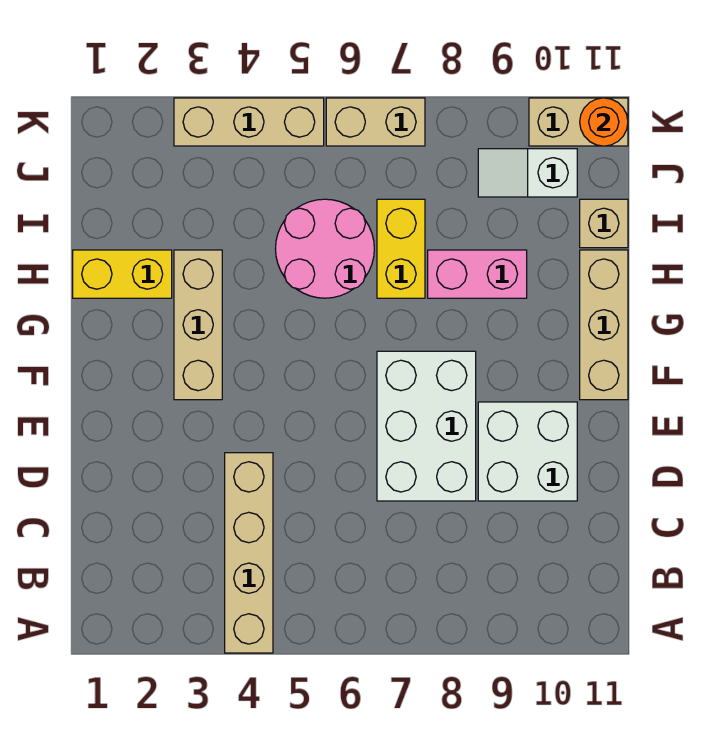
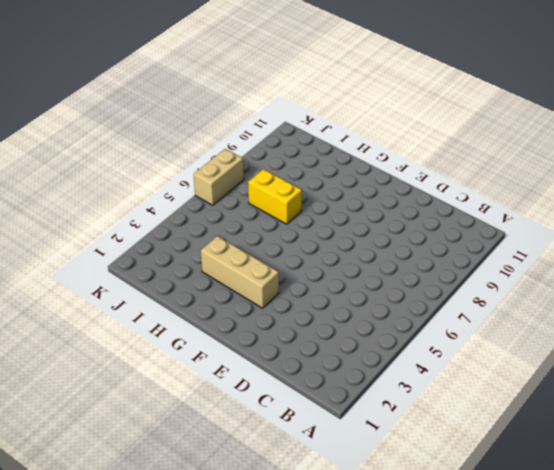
none -> tan brick A4:D4 level 1
none -> white brick D7:F8 level 1
none -> white brick D9:E10 level 1

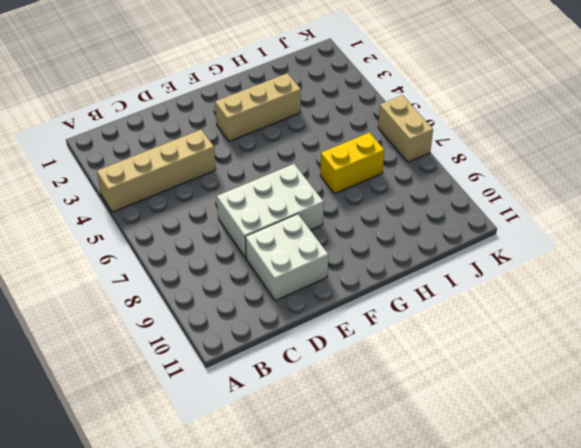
none -> tan brick F11:H11 level 1
none -> yellow brick H1:H2 level 1
none -> pink round brick H5:I6 level 1

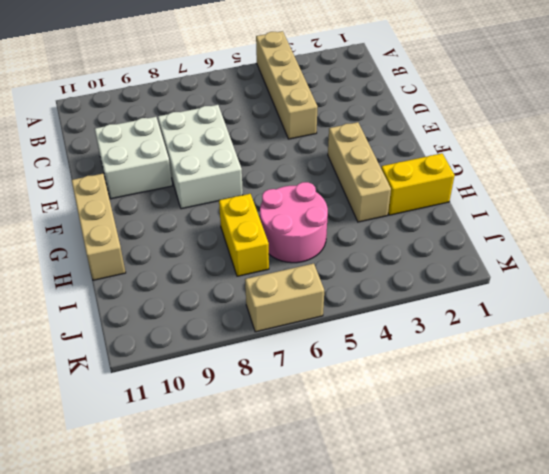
none -> pink brick H8:H9 level 1
none -> tan brick I11 level 1
none -> white slope J9:J10 level 1 top 10

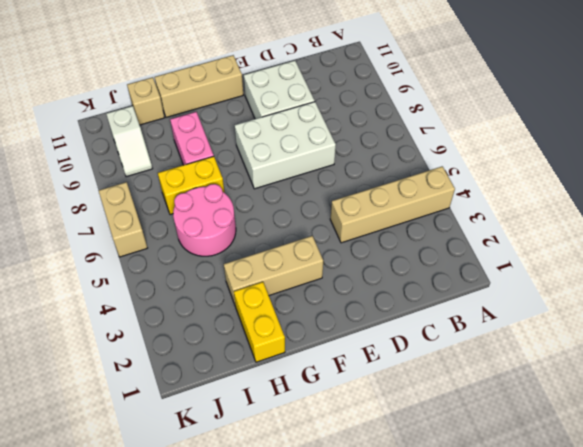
none -> tan brick K3:K5 level 1
none -> tan brick K10:K11 level 1
none -> orange round brick K11 level 2

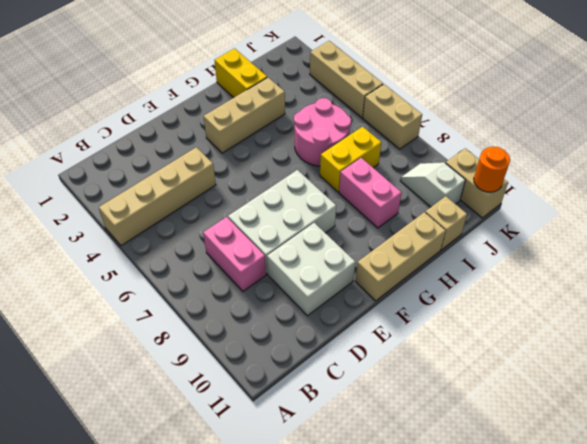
pink brick C7:C8 level 1 -> none

